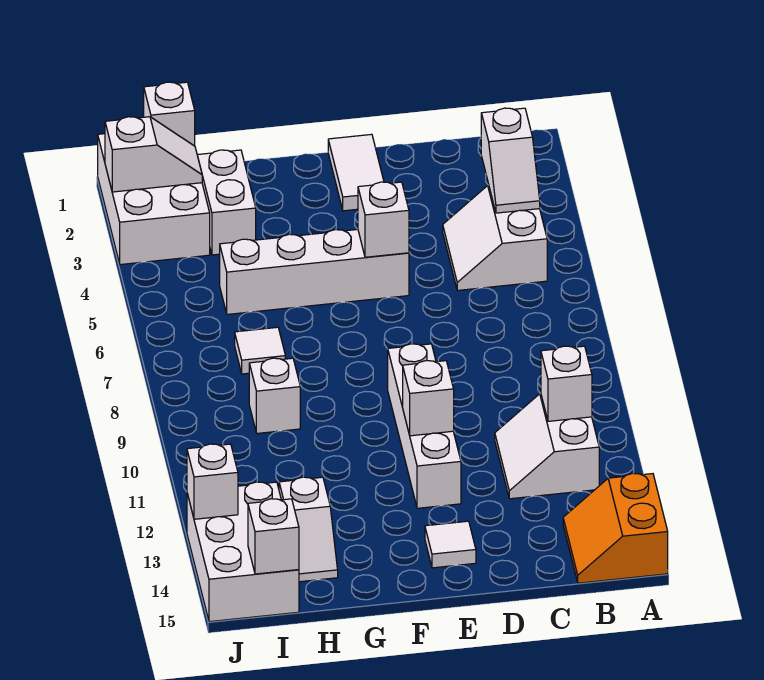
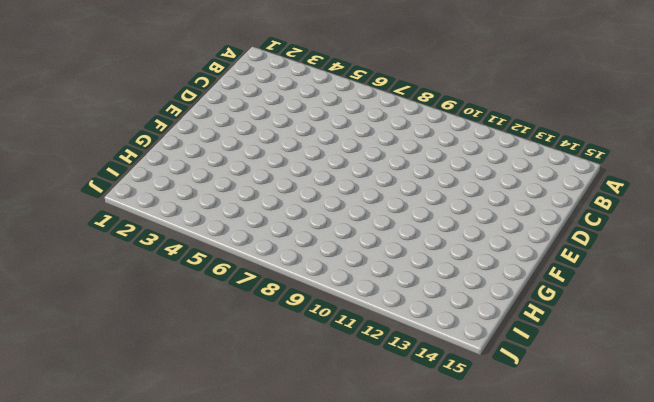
none -> orange slope A14:B15 level 1 top A
none -> white slope B4:C5 level 1 top B
none -> white slope B11:C12 level 1 top B

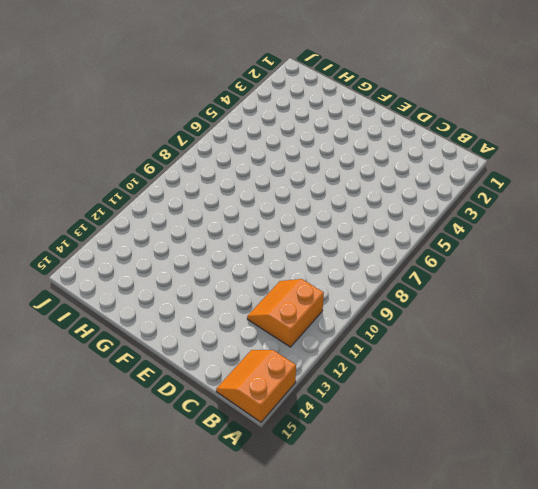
orange slope B11:C12 level 1 top B -> white slope B11:C12 level 1 top B
none -> white slope B4:C5 level 1 top B
none -> white tile E1:E2 level 1
none -> white brick E5:H5 level 1

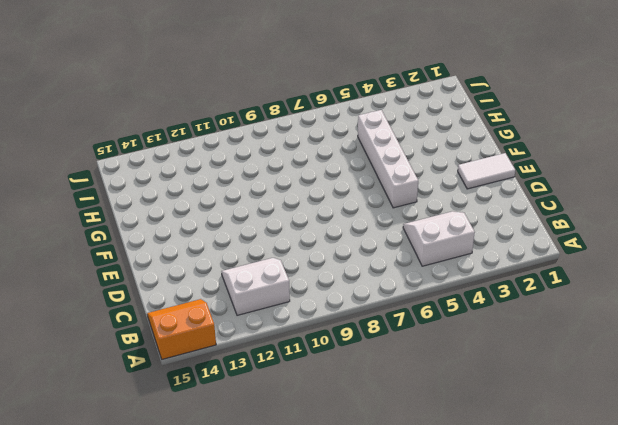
none -> white brick E9:E12 level 1
none -> white tile E14 level 1
none -> white brick H2:H3 level 1

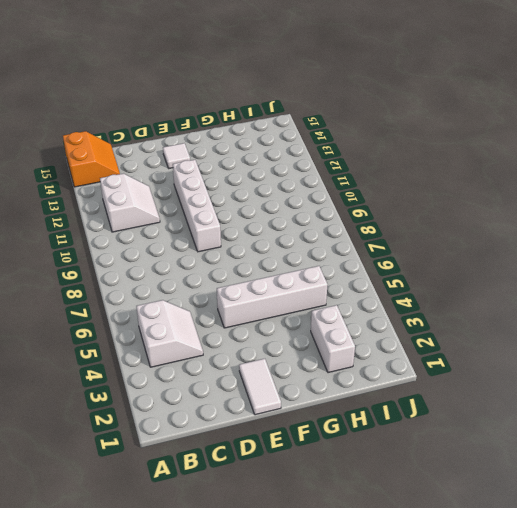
none -> white tile H7 level 1
none -> white brick H9 level 1
none -> white slope H13:H14 level 1 top 13

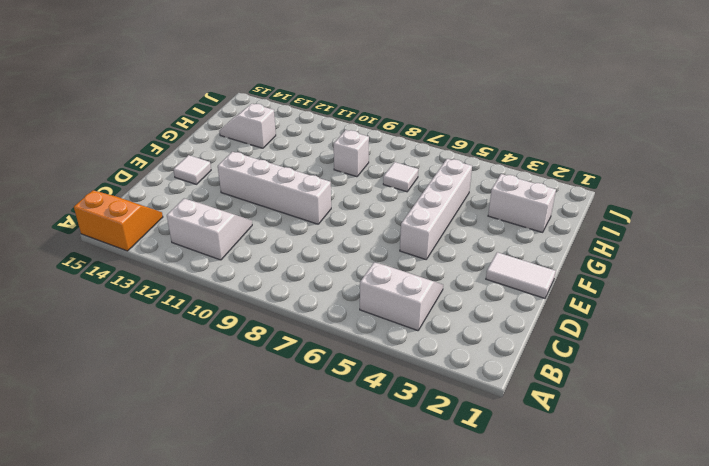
none -> white brick I1:J3 level 1
none -> white brick I13:J15 level 1
none -> white slope B3:B4 level 2 top 3

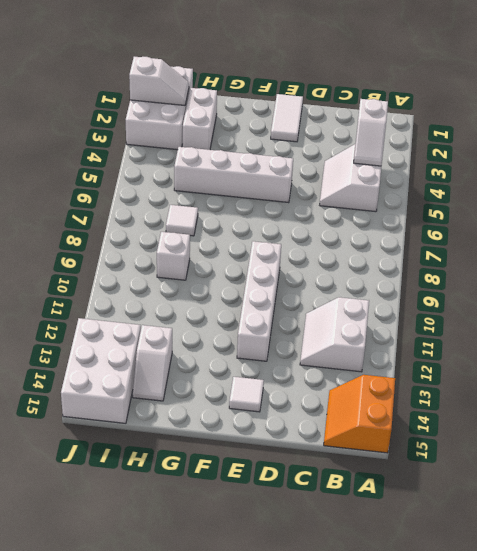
none -> white brick B11 level 2
none -> white brick E5 level 2
none -> white brick E11 level 2

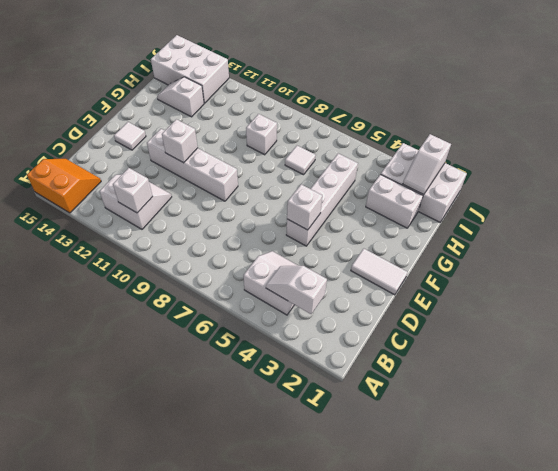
none -> white brick I1 level 2
none -> white brick I15 level 2
none -> white brick J13 level 2

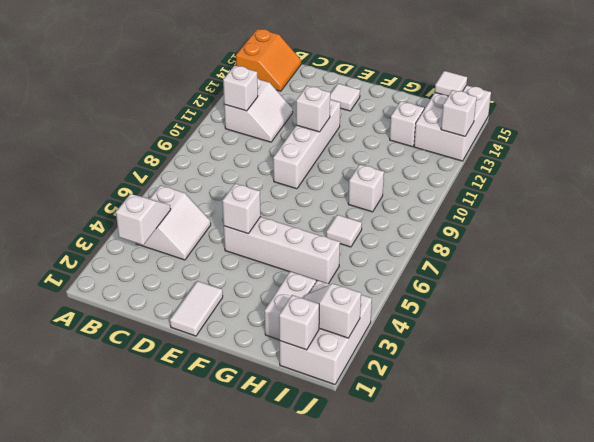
white tile I15 level 2 -> white brick I15 level 2

